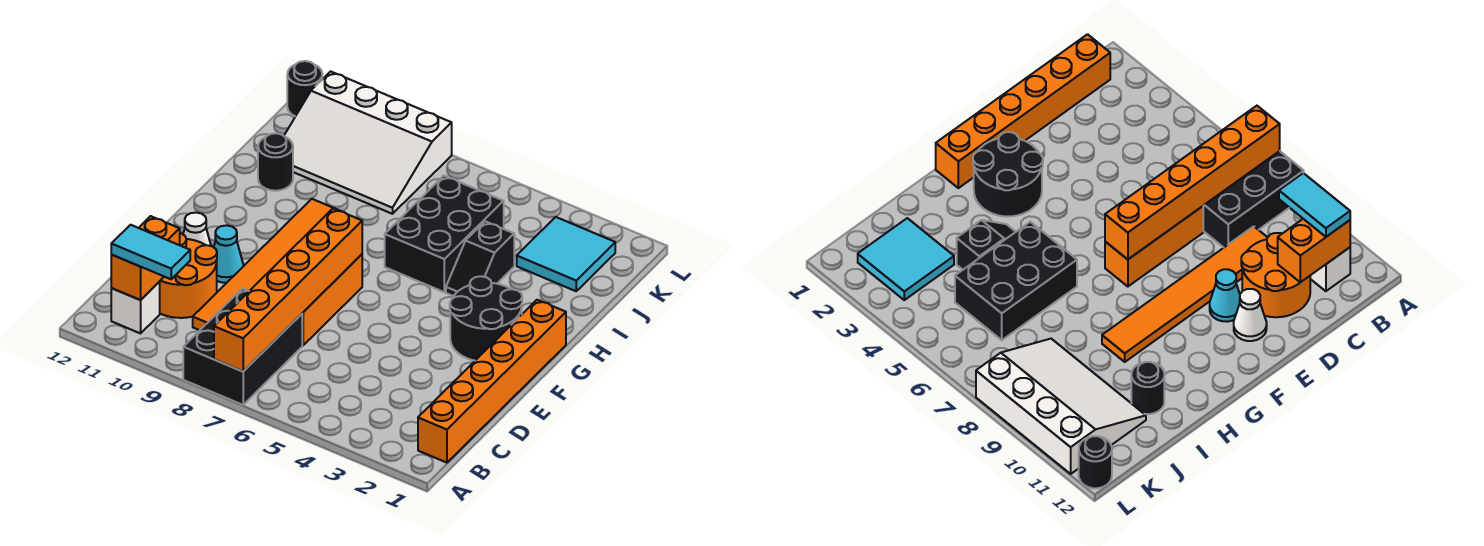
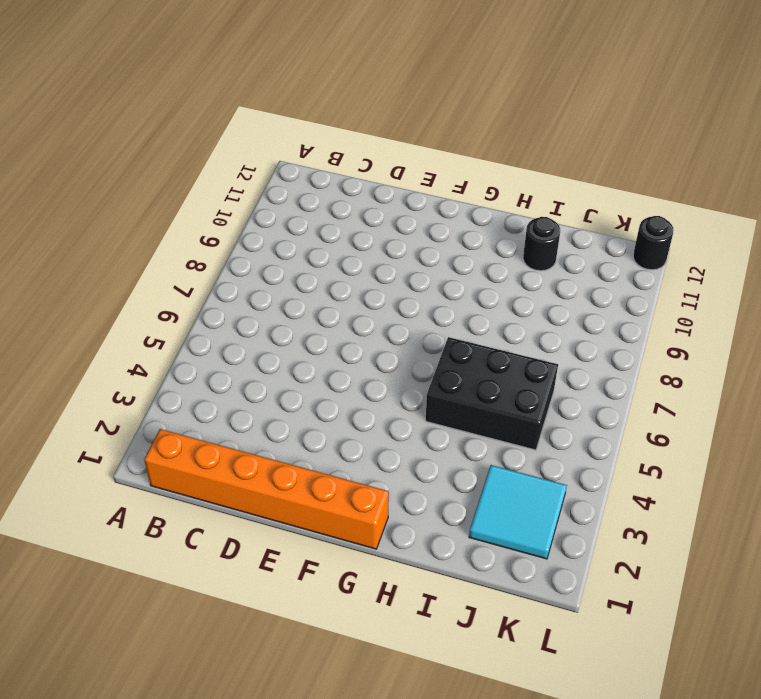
none -> black brick A7:C8 level 1
none -> white brick B11 level 1
none -> orange tile C9:H9 level 1

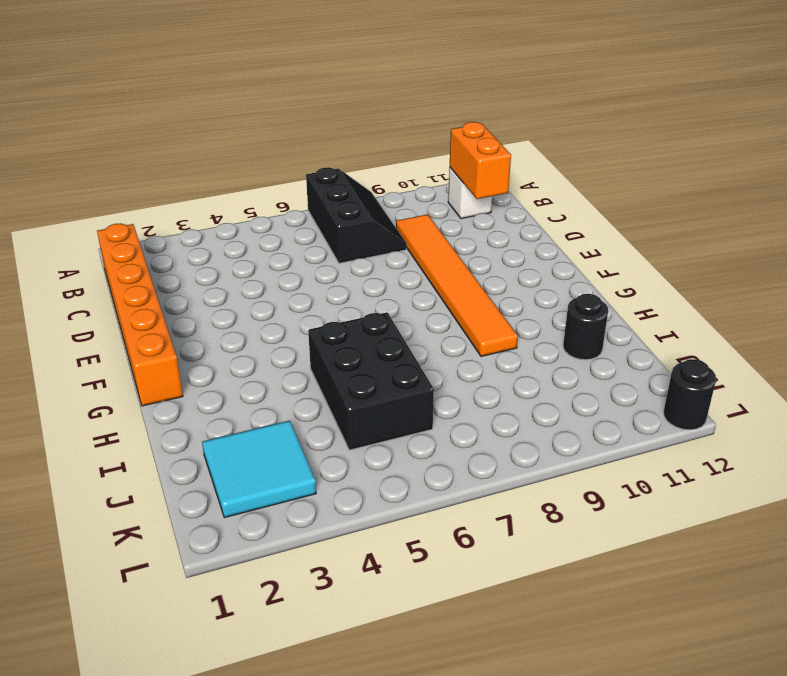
black slope A7:C8 level 1 top 7 -> black brick A7:C8 level 1
none -> orange round brick C10:D11 level 1
none -> orange brick D7:F7 level 1
none -> cyan cone E10 level 1

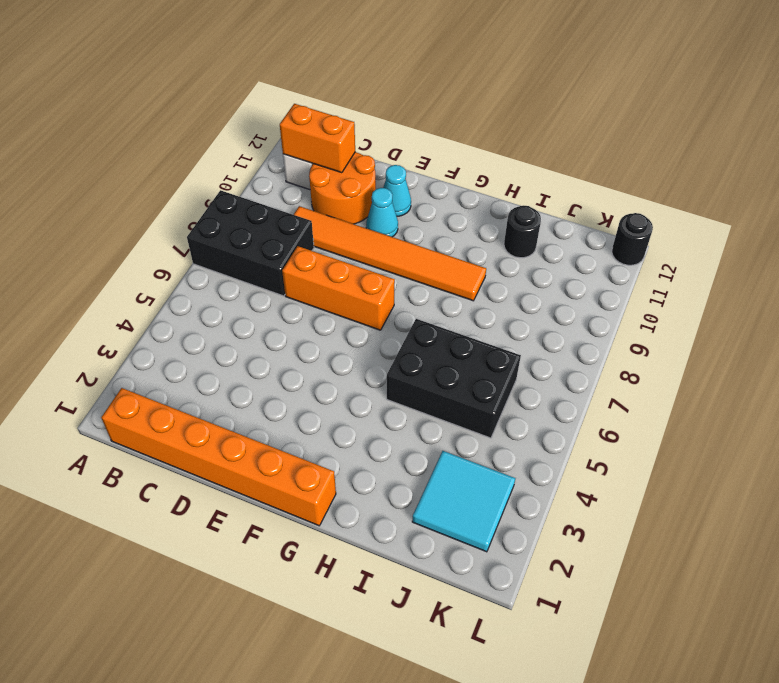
cyan cone E11 level 1 -> white cone E11 level 1
none -> black round brick F2:G3 level 1
none -> black slope H4:I4 level 1 top I
none -> white slope J8:L11 level 1 top L

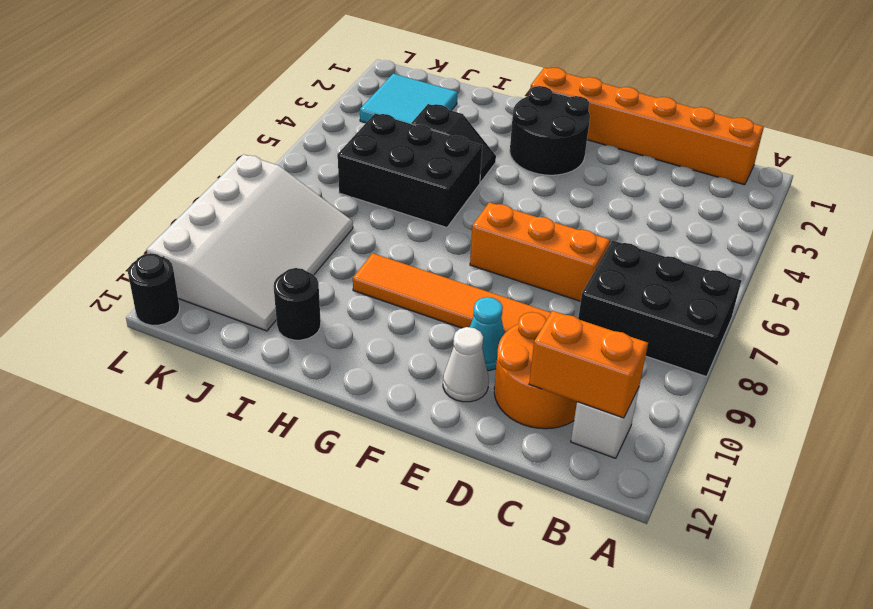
none -> orange brick A7:F7 level 2
none -> cyan tile B10:B11 level 3

